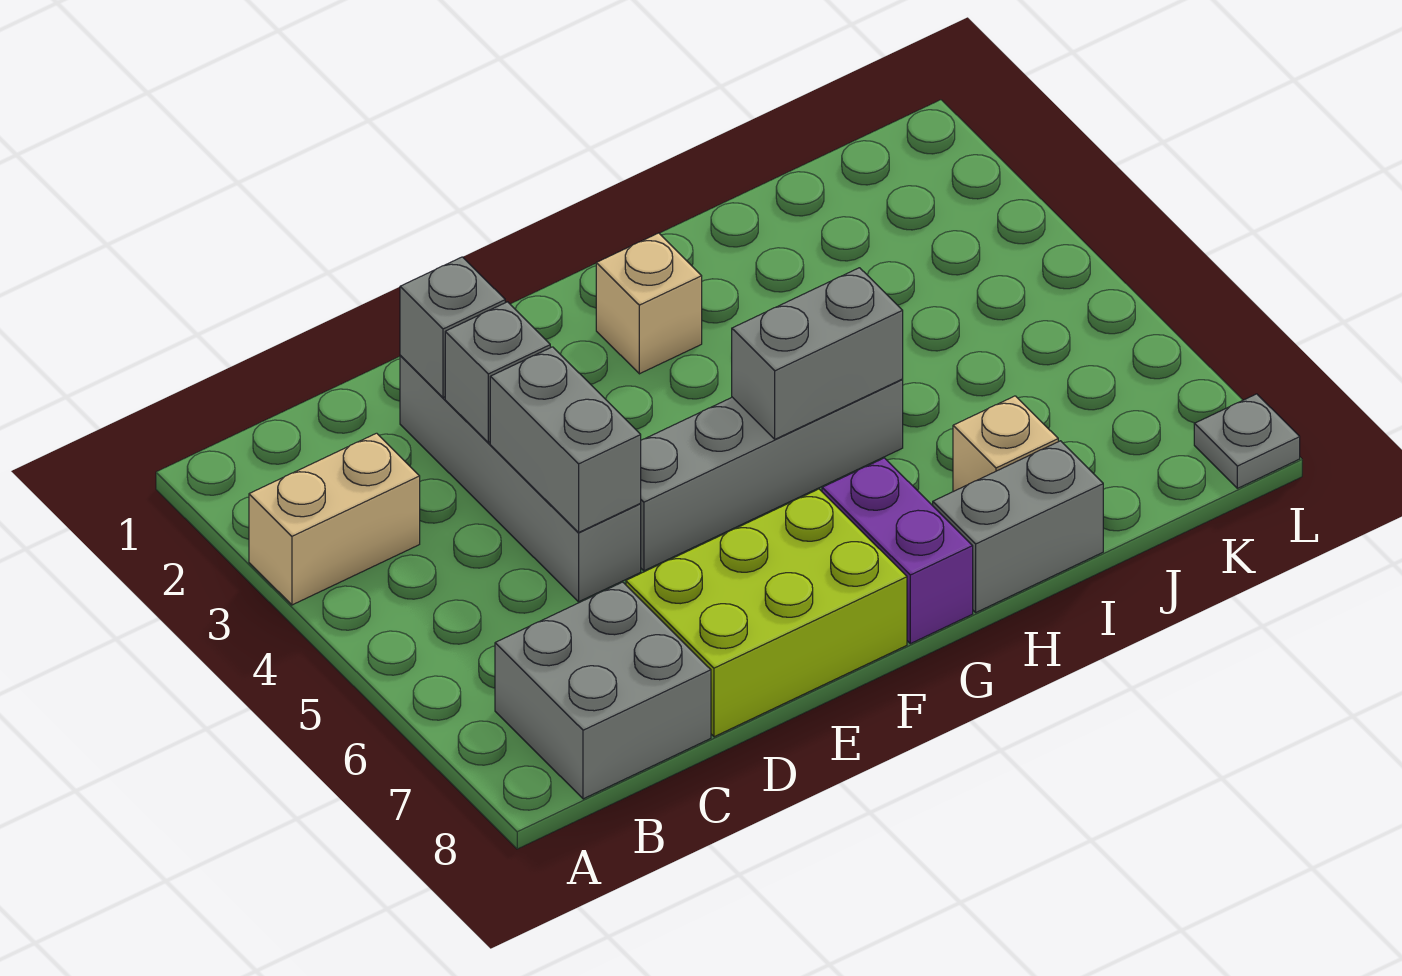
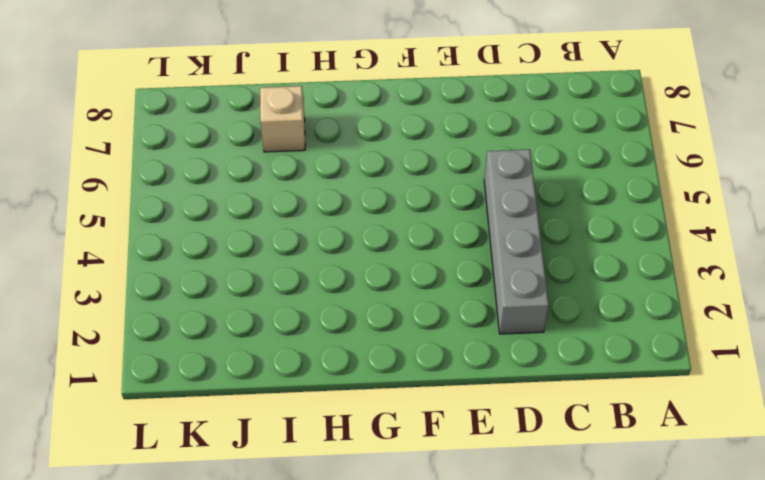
none -> tan brick A3:B3 level 1
none -> grey brick B7:C8 level 1
none -> lime brick D7:F8 level 1

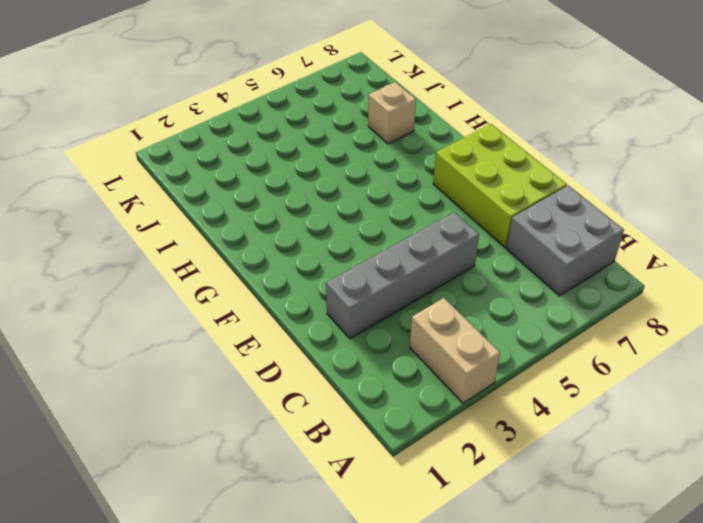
none -> grey brick E5:H5 level 1
none -> tan brick G2 level 1
none -> purple brick G7:G8 level 1

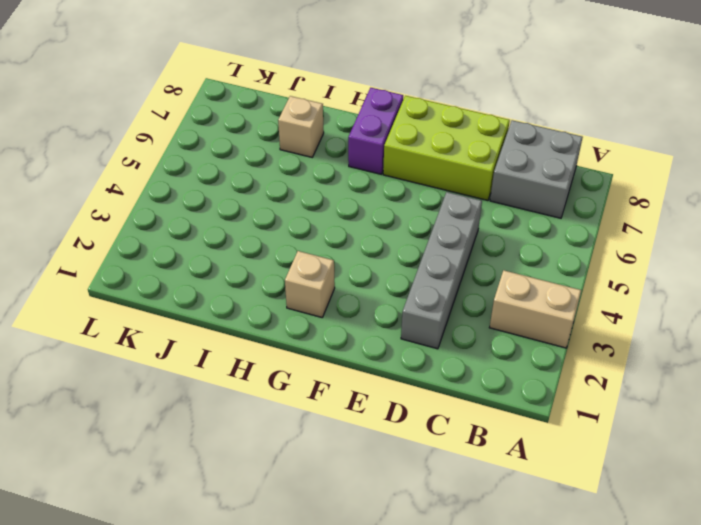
none -> grey brick E5:H5 level 1
none -> grey brick H8:I8 level 1
none -> grey plate L8 level 1

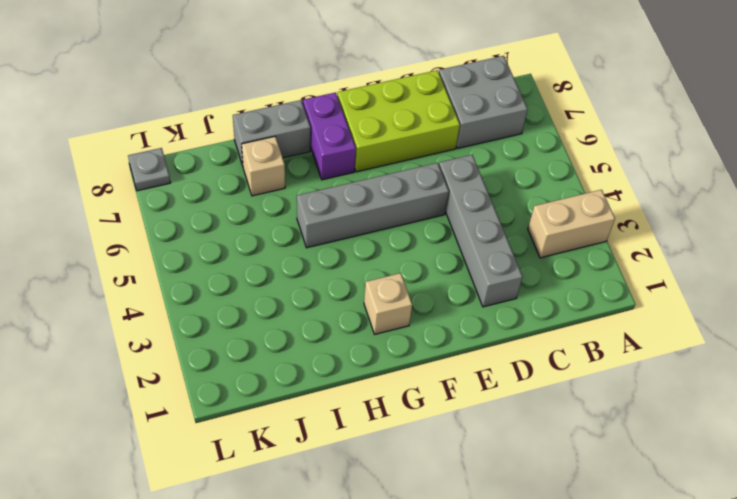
none -> grey brick D2 level 2
none -> grey brick D3 level 2
none -> grey brick D4:D5 level 2

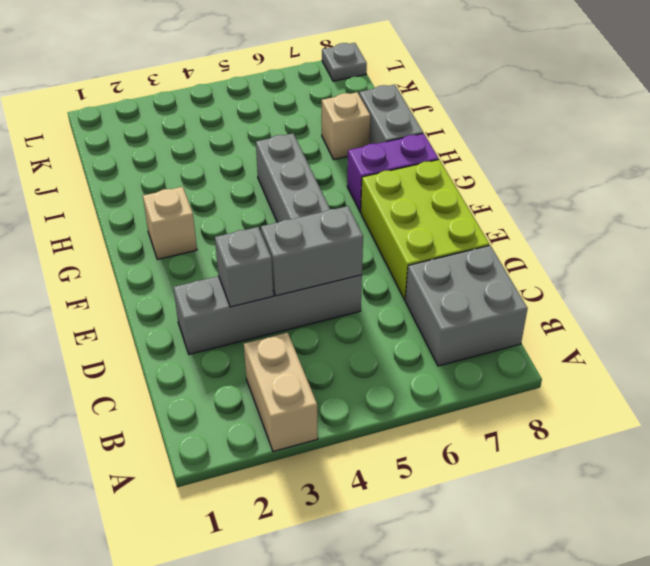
none -> grey brick D2 level 2
none -> grey brick G5:H5 level 2

